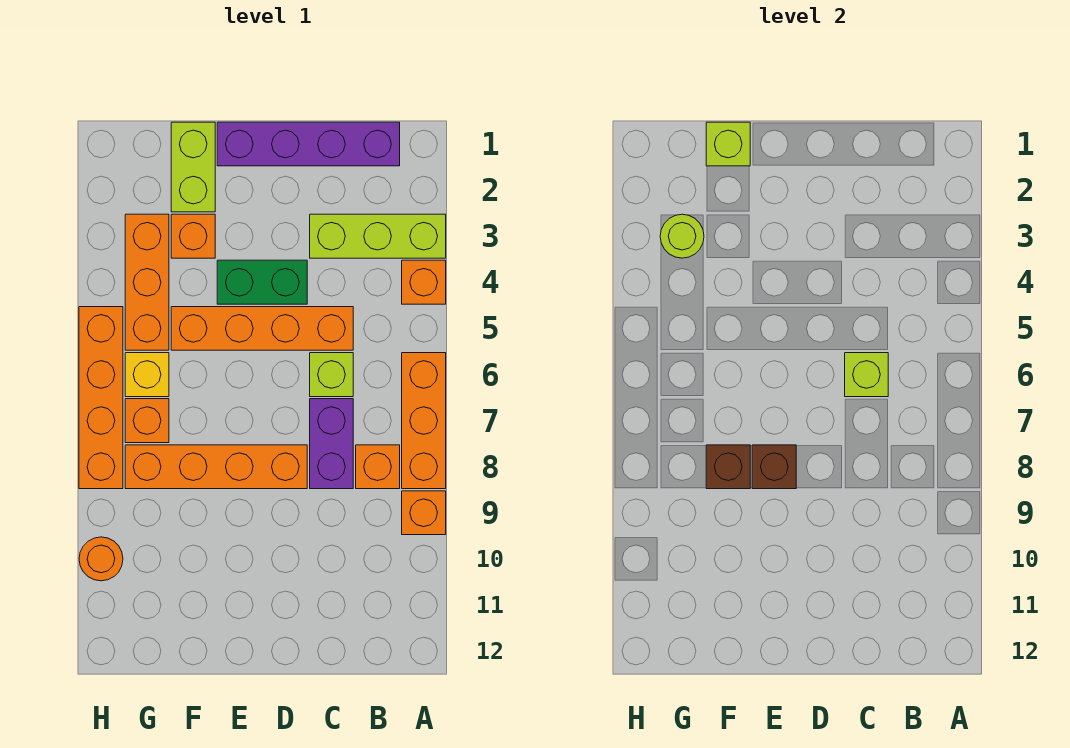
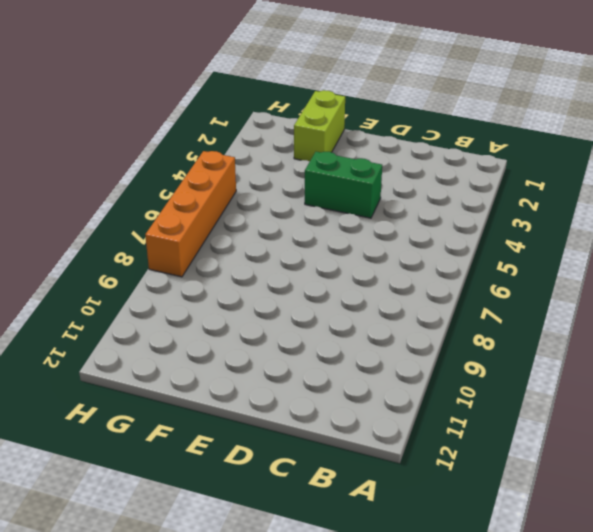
none -> lime brick A3:C3 level 1
none -> orange brick A4 level 1
none -> orange brick A6:A8 level 1

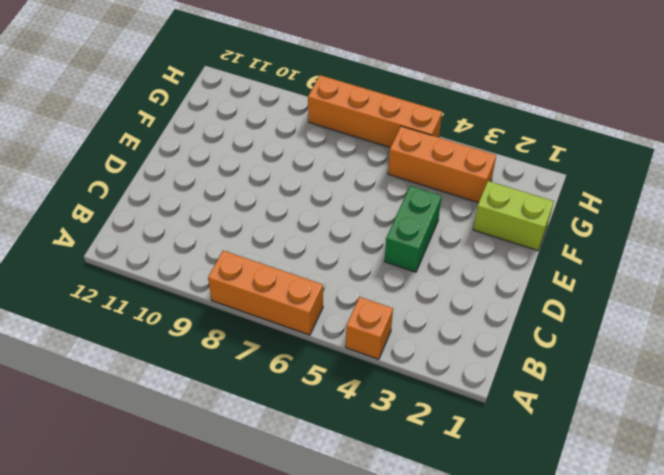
none -> lime brick A3:C3 level 1
none -> orange brick A9 level 1
none -> purple brick B1:E1 level 1

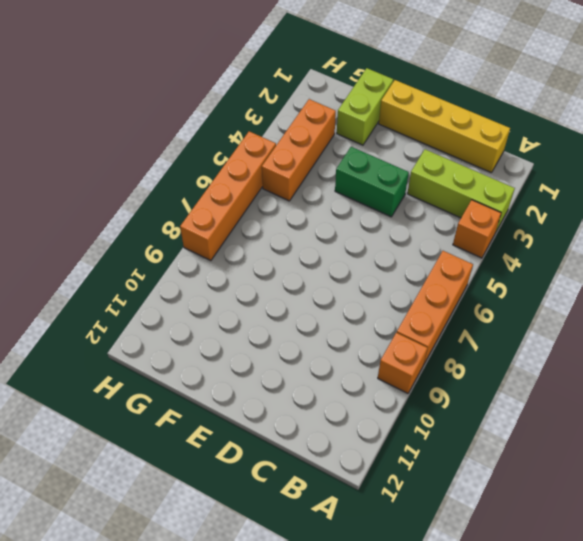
yellow brick B1:E1 level 1 -> purple brick B1:E1 level 1
none -> orange brick B8 level 1
none -> orange brick C5:F5 level 1
none -> lime brick C6 level 1

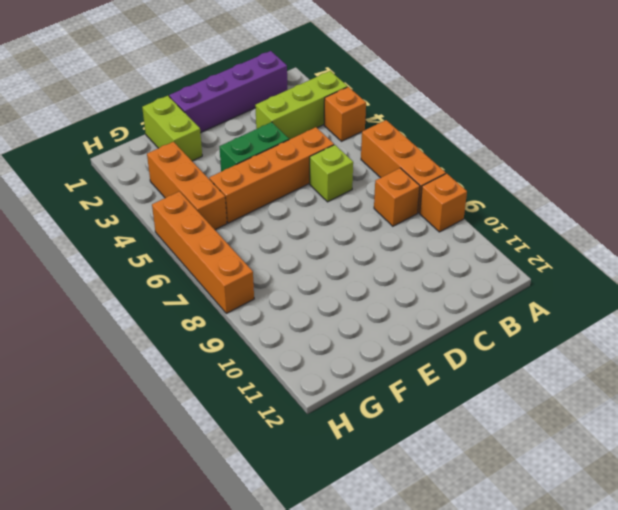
none -> purple brick C7:C8 level 1
none -> orange brick D8:G8 level 1
none -> orange brick F3 level 1

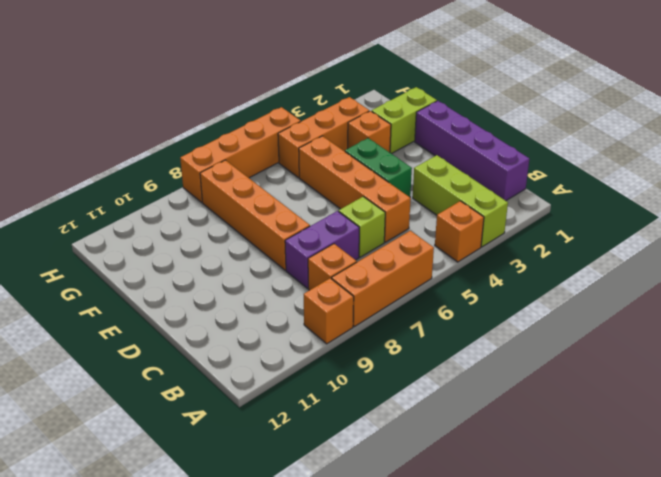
none -> yellow brick G6 level 1
none -> orange brick G7 level 1
none -> orange round brick H10 level 1

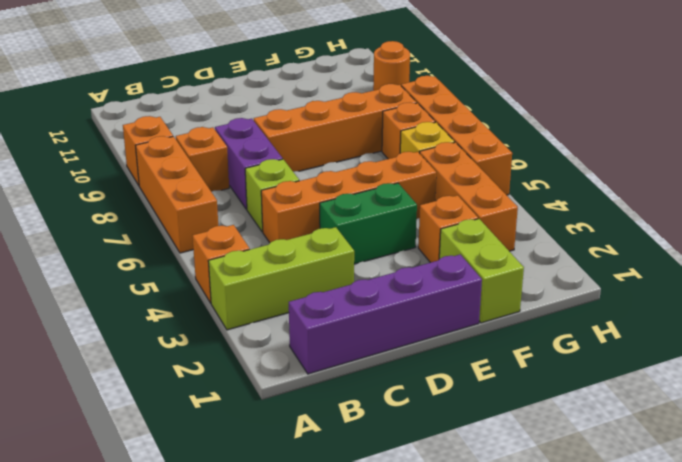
none -> lime brick C6 level 2
none -> brown brick E8 level 2
none -> lime brick F1 level 2

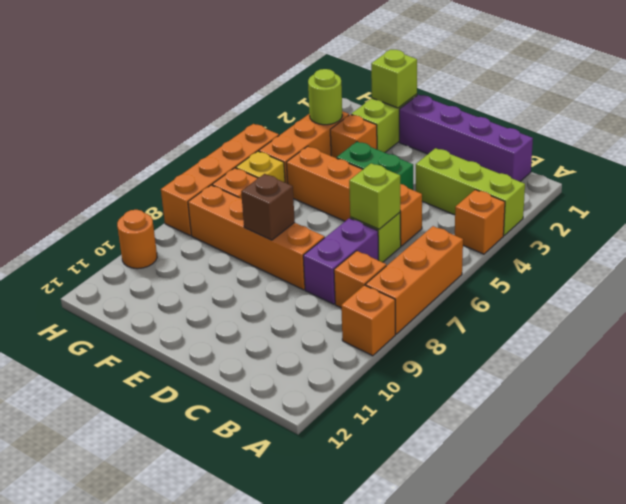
none -> brown brick F8 level 2

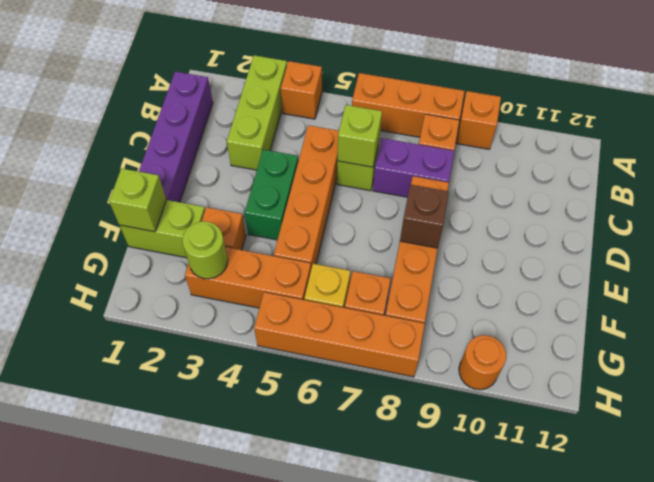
none -> brown brick F8 level 2

